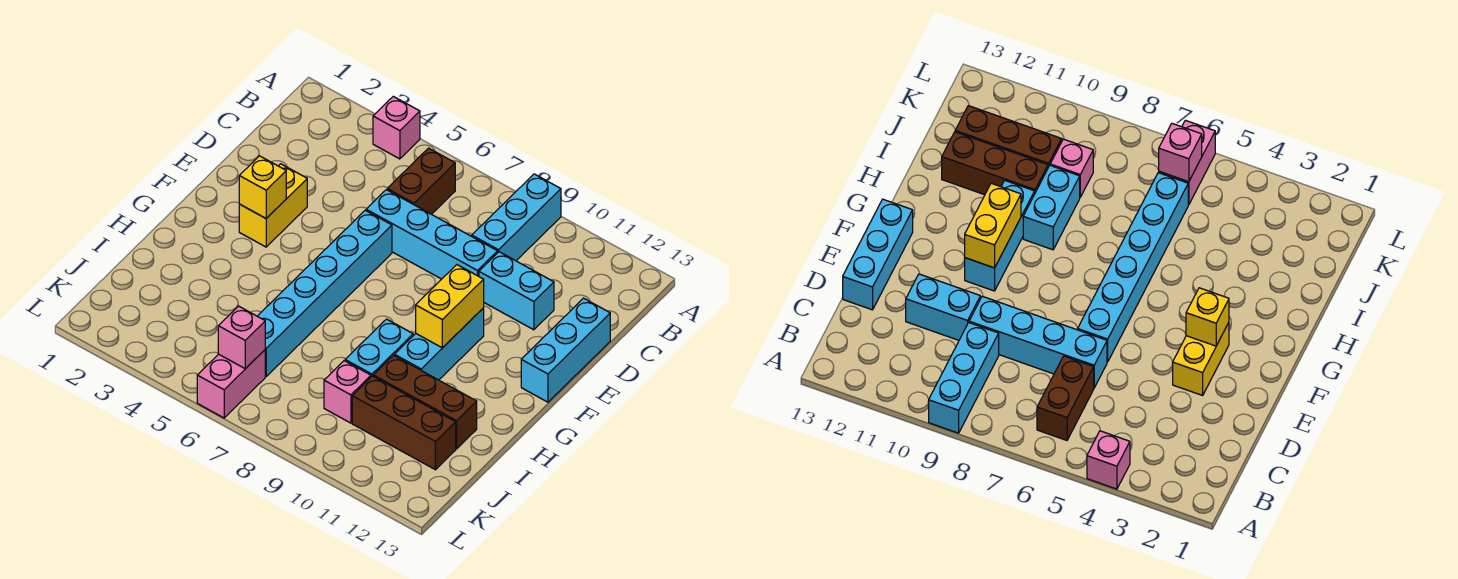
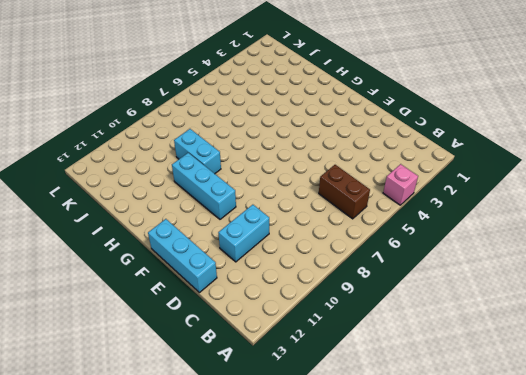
none -> cyan brick A9:C9 level 1
none -> cyan brick D6:D9 level 1
none -> yellow brick E3:F3 level 1

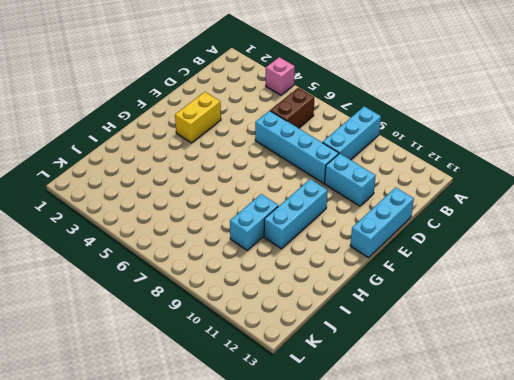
none -> cyan brick E6:J6 level 1
none -> brown brick I10:I12 level 1
none -> pink brick J9 level 1

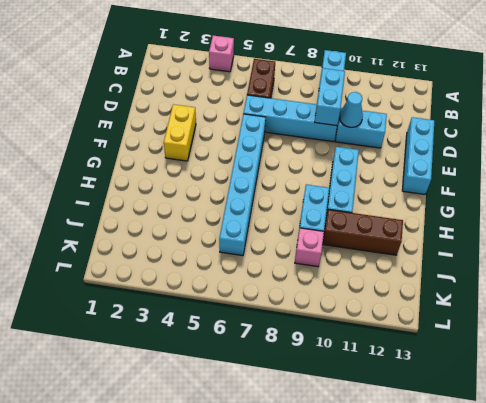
cyan brick C9:D9 level 2 -> none
cyan cone D10 level 2 -> none
none -> brown brick J10:J12 level 1
none -> pink brick K6:L6 level 1
none -> yellow brick F3 level 2

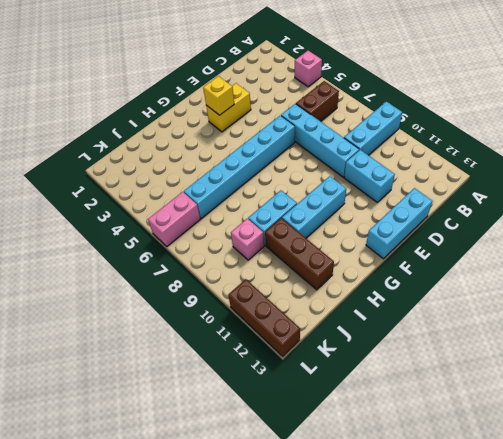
brown brick L11:L13 level 1 -> brown brick J10:J12 level 1
none -> yellow brick F10:G10 level 2
none -> pink brick K6 level 2

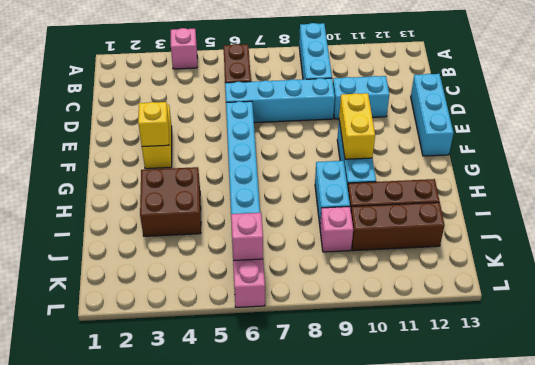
brown brick H3:I4 level 1 -> none

